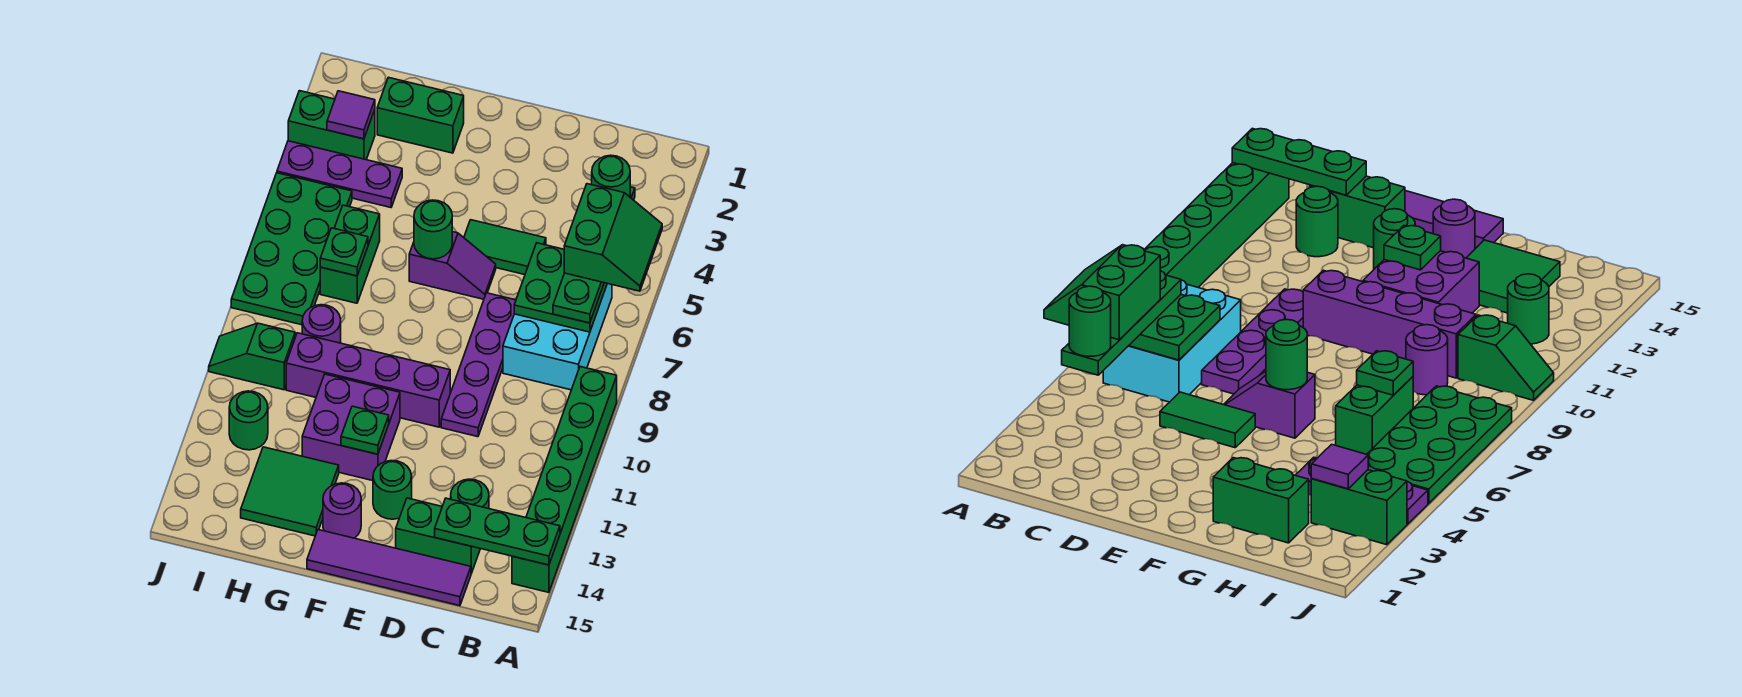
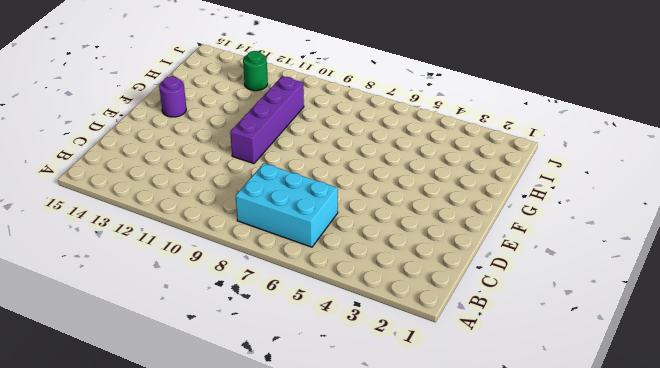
none -> green brick A9:A14 level 1
none -> green round brick C13 level 1
none -> green brick C14:D14 level 1
none -> purple tile C15:F15 level 1

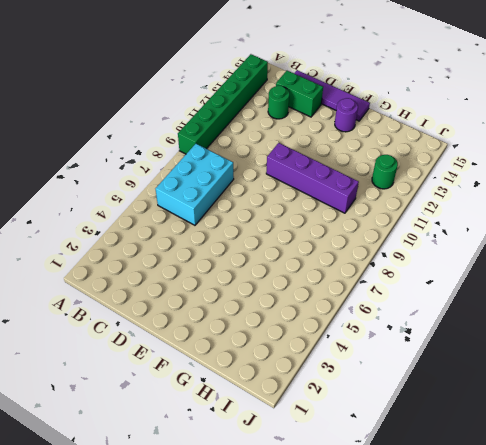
none -> green tile D5:E5 level 1
none -> purple plate D7:D10 level 1
none -> purple slope E6:F6 level 1 top F
none -> green round brick E13 level 1

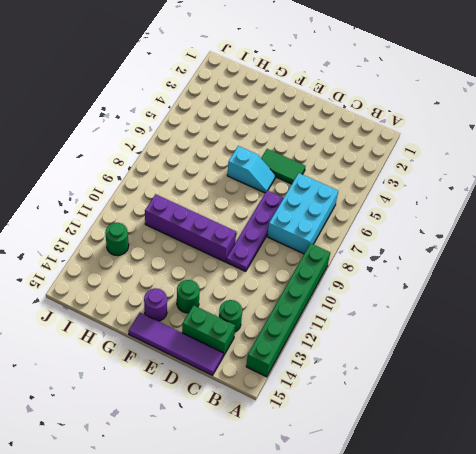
cyan slope E6:F6 level 1 top F -> purple slope E6:F6 level 1 top F
none -> purple brick F11:G12 level 1
none -> green brick G2:H2 level 1
none -> green tile G13:H14 level 1
none -> purple plate H4:J4 level 1

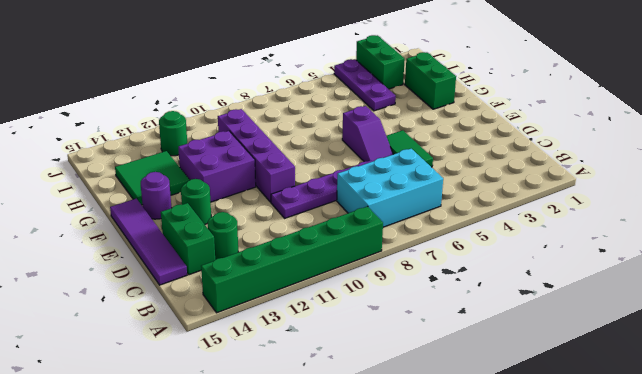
none -> green brick H6:H7 level 1
none -> purple round brick H9 level 1
none -> green plate I5:J8 level 1
none -> green slope I10:J10 level 1 top I

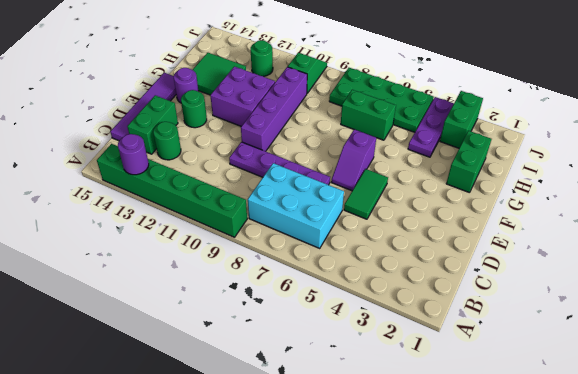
purple round brick A13 level 2 -> purple round brick H9 level 1
none -> green plate A14:C14 level 2
none -> green plate B6:C7 level 2
none -> green round brick F6 level 2
none -> green plate F12 level 2

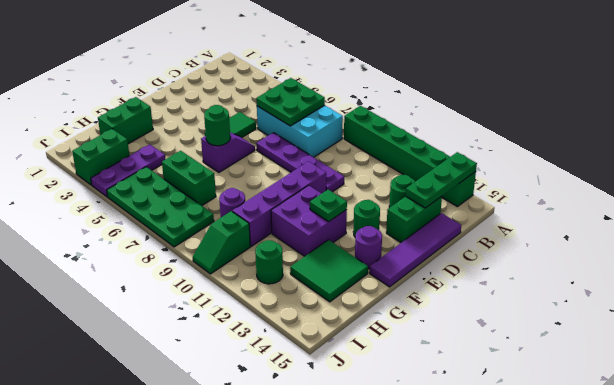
none -> green plate H7 level 2
none -> purple tile I3 level 2
none -> green plate B4:B7 level 3
none -> green slope A5:B6 level 4 top B

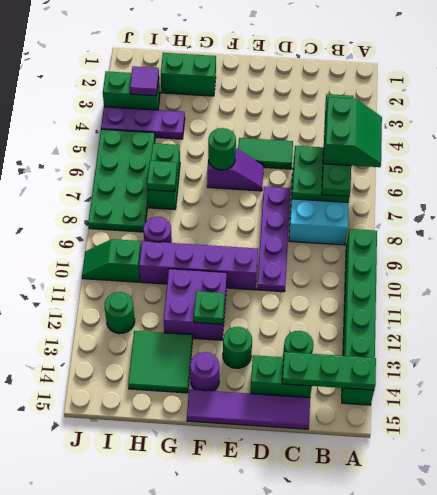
none -> green round brick B4 level 4

